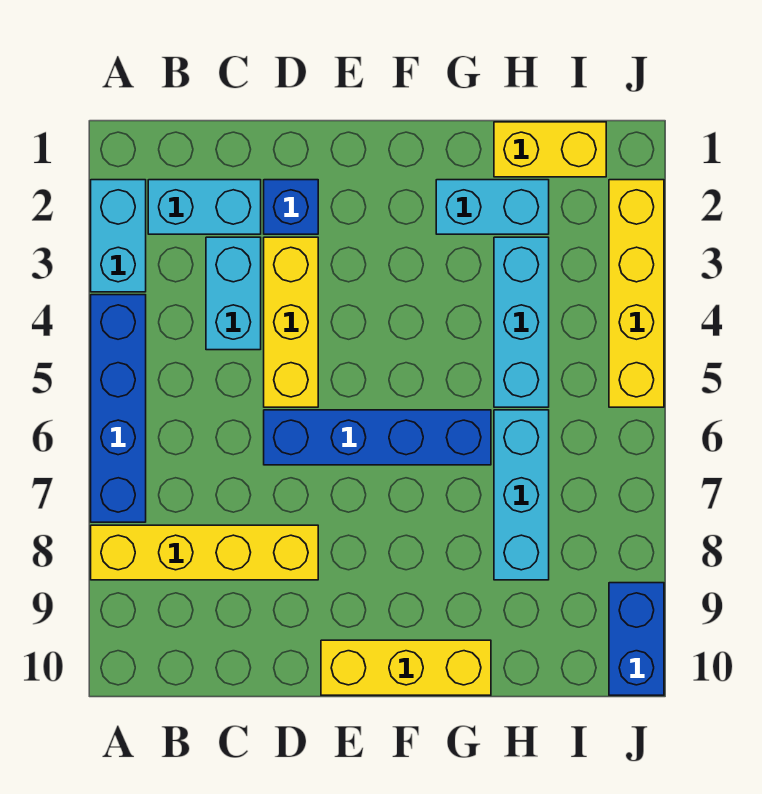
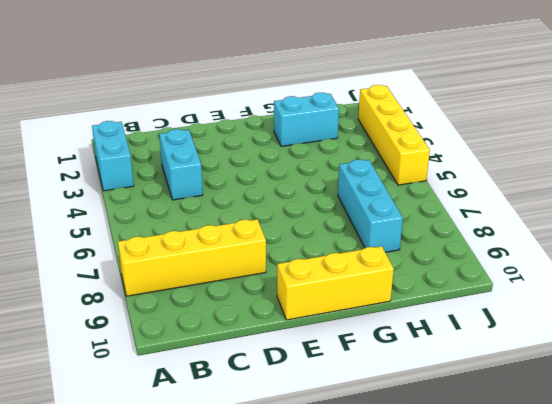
none -> blue brick A4:A7 level 1
none -> cyan brick B2:C2 level 1
none -> blue brick D2 level 1

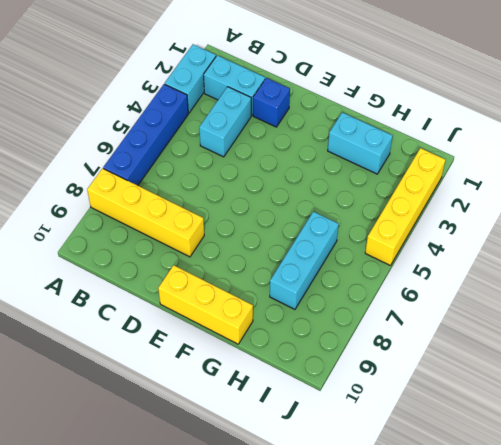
none -> yellow brick D3:D5 level 1
none -> blue brick D6:G6 level 1
none -> yellow brick H1:I1 level 1

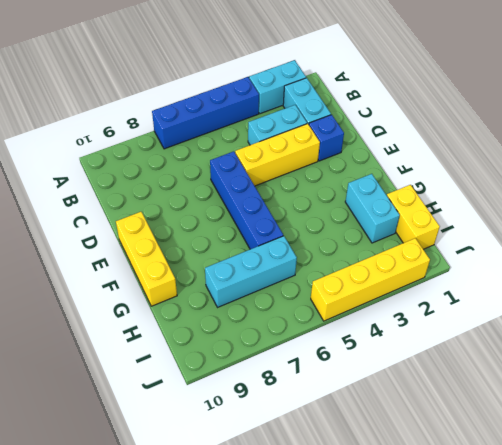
none -> yellow brick A8:D8 level 1
none -> cyan brick H3:H5 level 1
none -> blue brick J9:J10 level 1

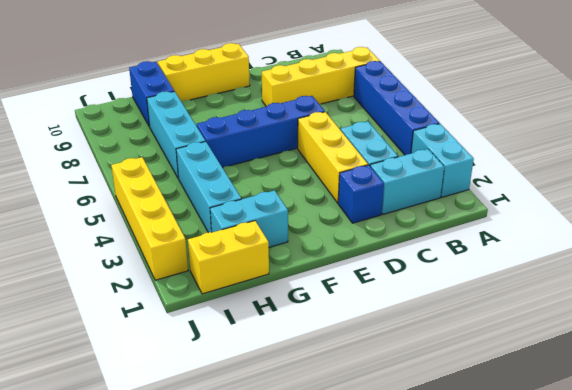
blue brick H9:H10 level 1 -> blue brick J9:J10 level 1

